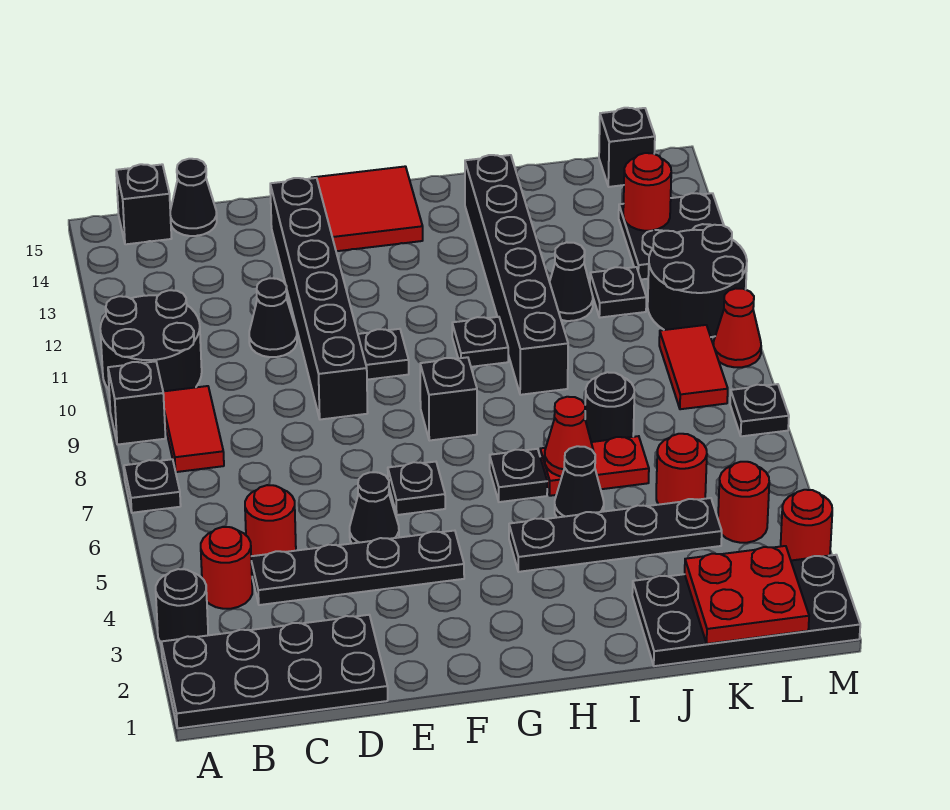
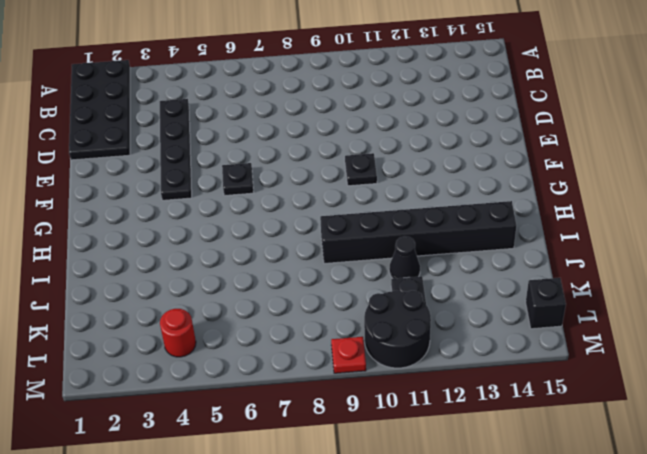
red plate M9 level 1 -> red cone M9 level 1
none -> black round brick A3 level 1
none -> black plate A7 level 1
none -> black brick A9 level 1
none -> black round brick A10:B11 level 1

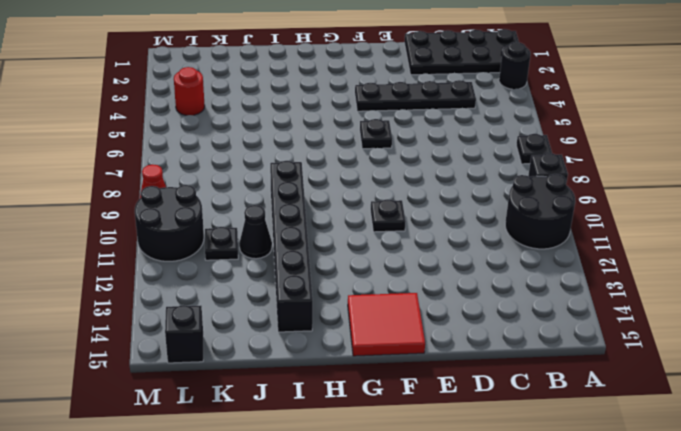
none -> red round brick B4 level 1
none -> red tile B8:B9 level 1
none -> black brick B15 level 1
none -> red round brick C5 level 1

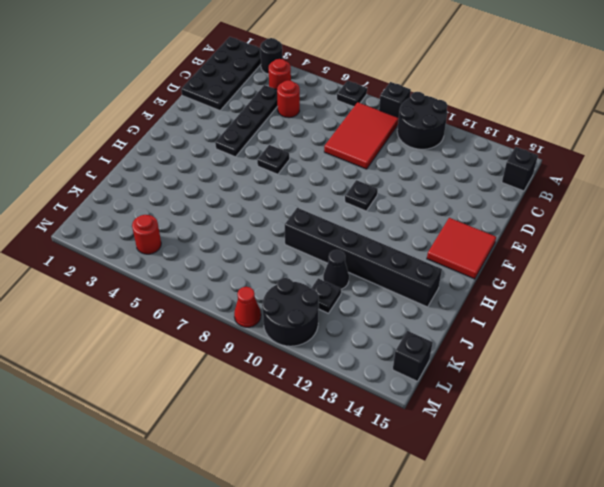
red tile B8:D9 level 1 -> red tile B8:B9 level 1
none -> black cone C15 level 1
none -> black cone D11 level 1
none -> black cone E5 level 1
none -> black brick E9:E14 level 1

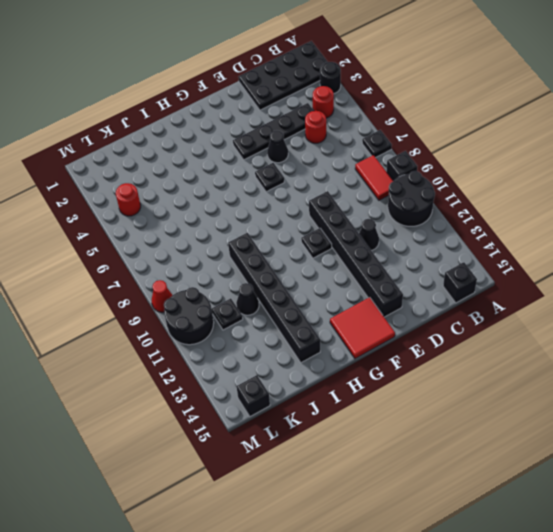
none -> black cone C15 level 1
none -> black brick G8 level 1
none -> black plate H4:K4 level 1
none -> black plate H6 level 1

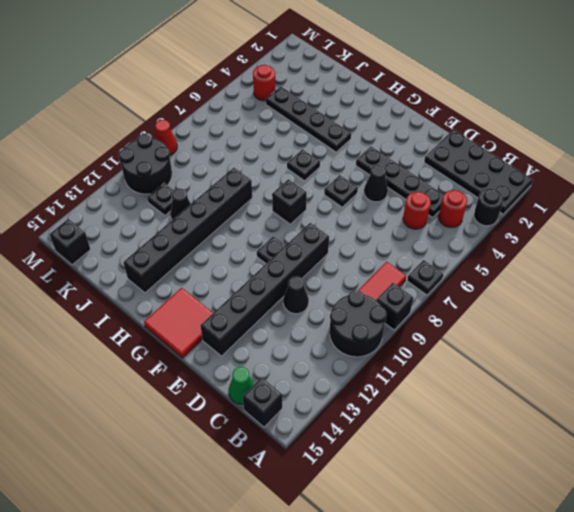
green cone C15 level 1 -> black cone C15 level 1
none -> black plate H10 level 1
none -> black cone I5 level 1
none -> red plate I6:J6 level 1
none -> black plate J1:M2 level 1

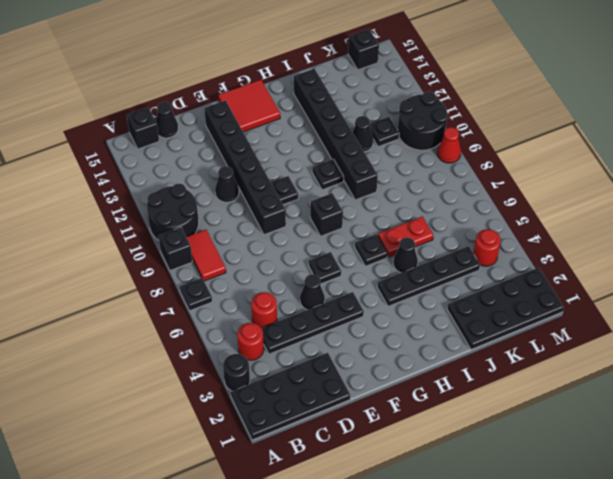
none -> black round brick J7 level 1
none -> red round brick K5 level 1
none -> red tile L8:L9 level 1
none -> black plate L12:M13 level 1

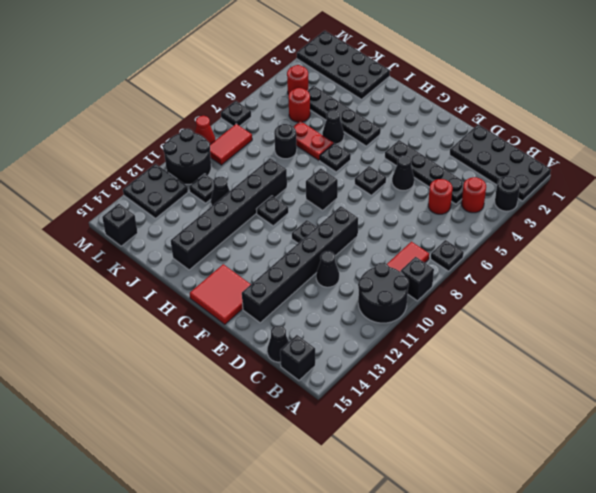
none -> red round brick M3 level 1
none -> red cone I6 level 2
none -> red plate K1:L2 level 2
none -> red round brick L13 level 2

